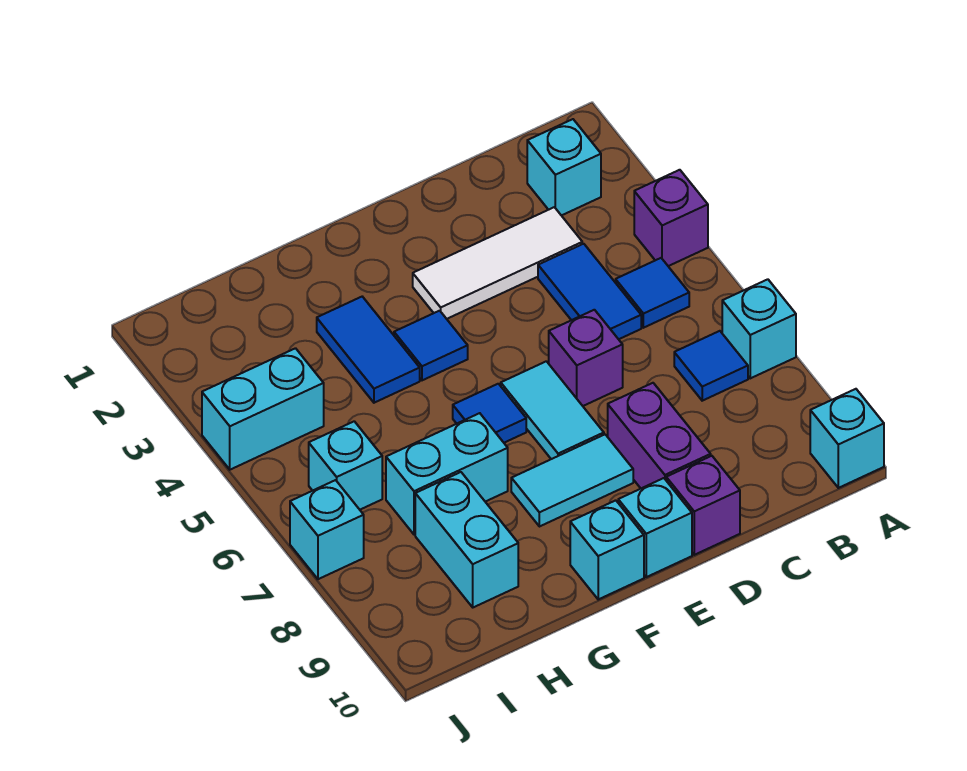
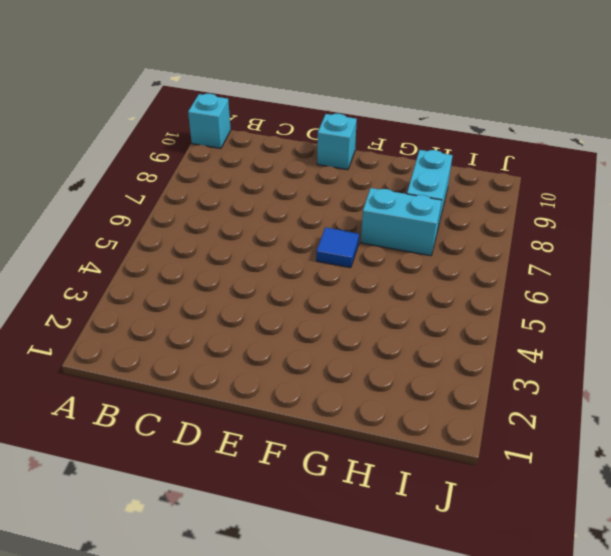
none -> purple brick A4 level 1
none -> cyan brick A7 level 1
none -> cyan brick B2 level 1

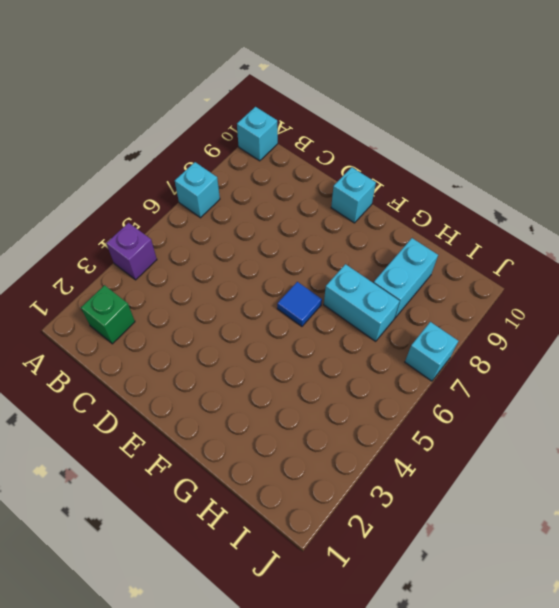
green brick B2 level 1 -> cyan brick B2 level 1
none -> blue tile B5 level 1
none -> blue tile B7 level 1
none -> white tile C3:E3 level 1

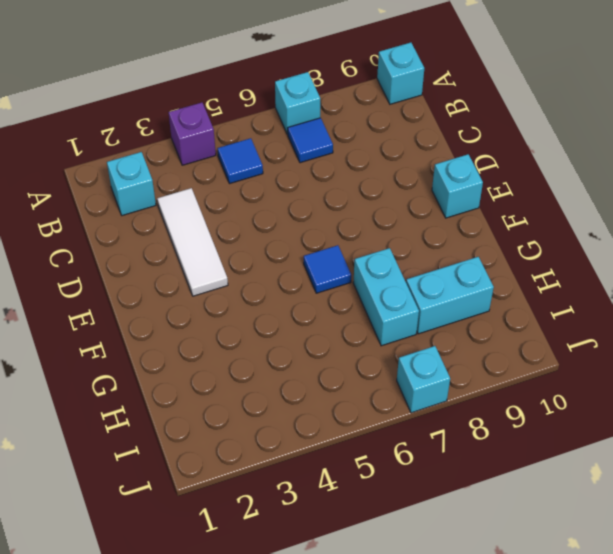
none -> blue tile C4:C5 level 1
none -> purple brick D6 level 1
none -> purple brick D8:D9 level 1

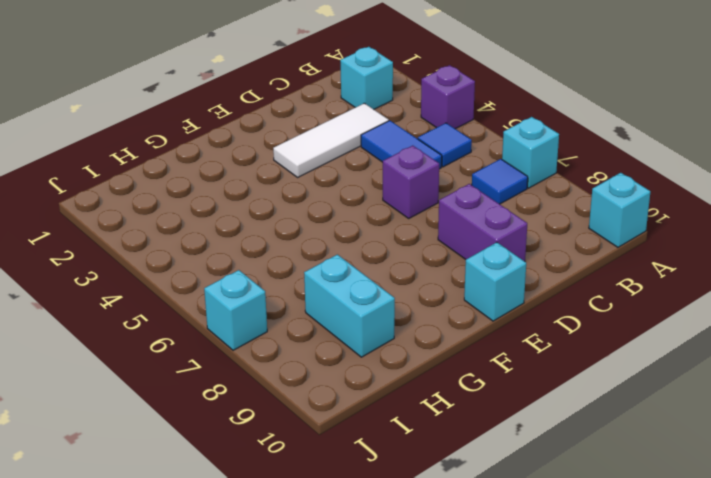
none -> purple brick D10 level 1
none -> cyan tile E6:E7 level 1
none -> cyan tile E8:F8 level 1

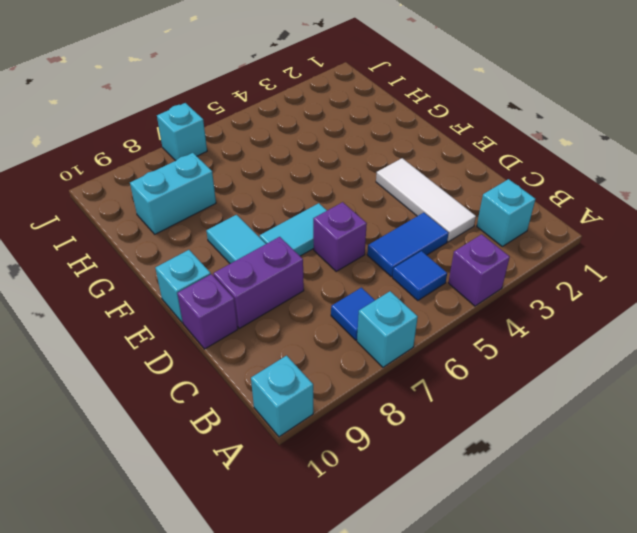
none -> blue tile F4 level 1
none -> blue tile F6 level 1
none -> cyan brick F10 level 1

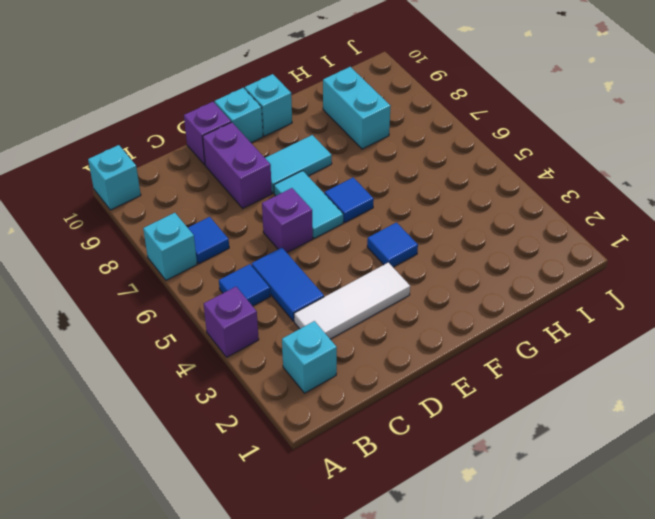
none -> blue tile G3:G4 level 1
none -> cyan brick G7:H7 level 1
none -> cyan brick I4:J4 level 1

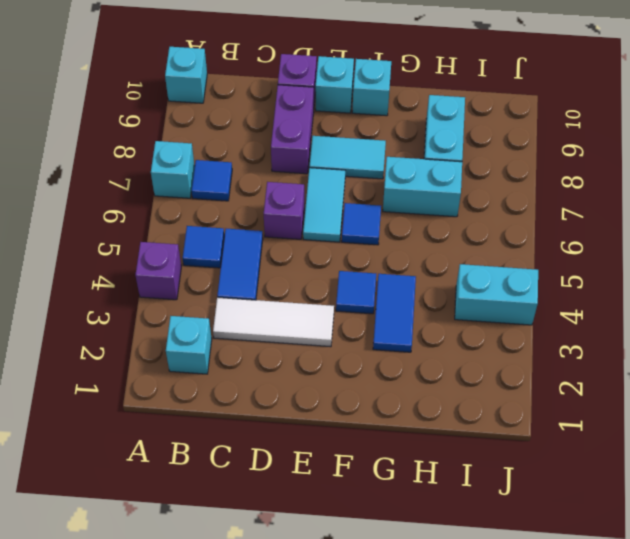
none -> cyan brick I6 level 1
none -> cyan brick J7 level 1

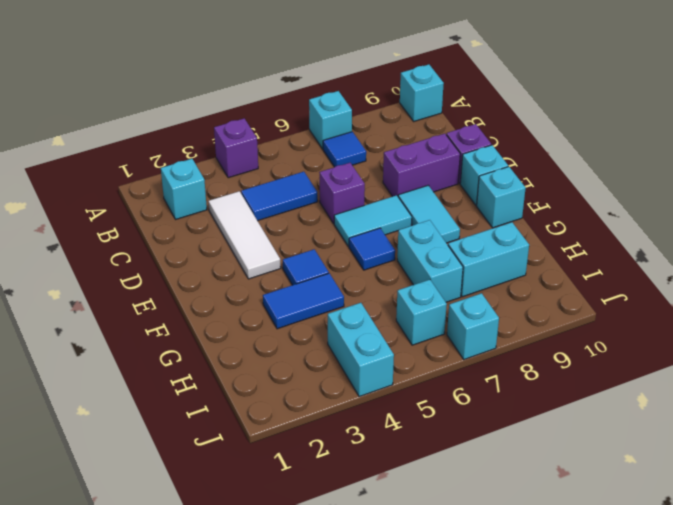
none -> blue tile B5 level 1

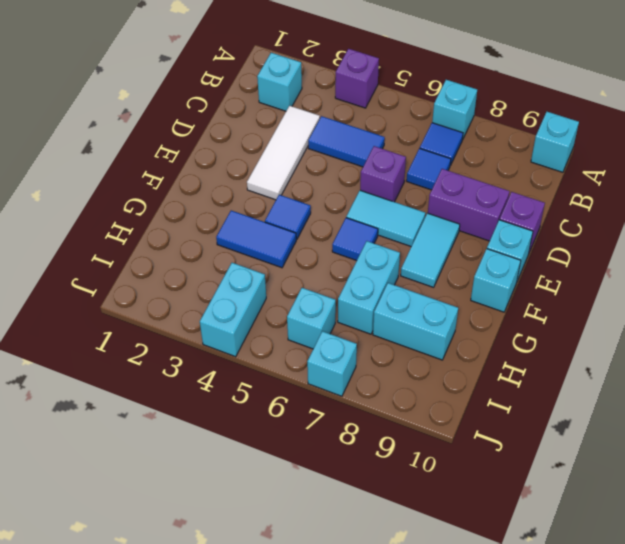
blue tile C7 level 1 -> blue tile B5 level 1

